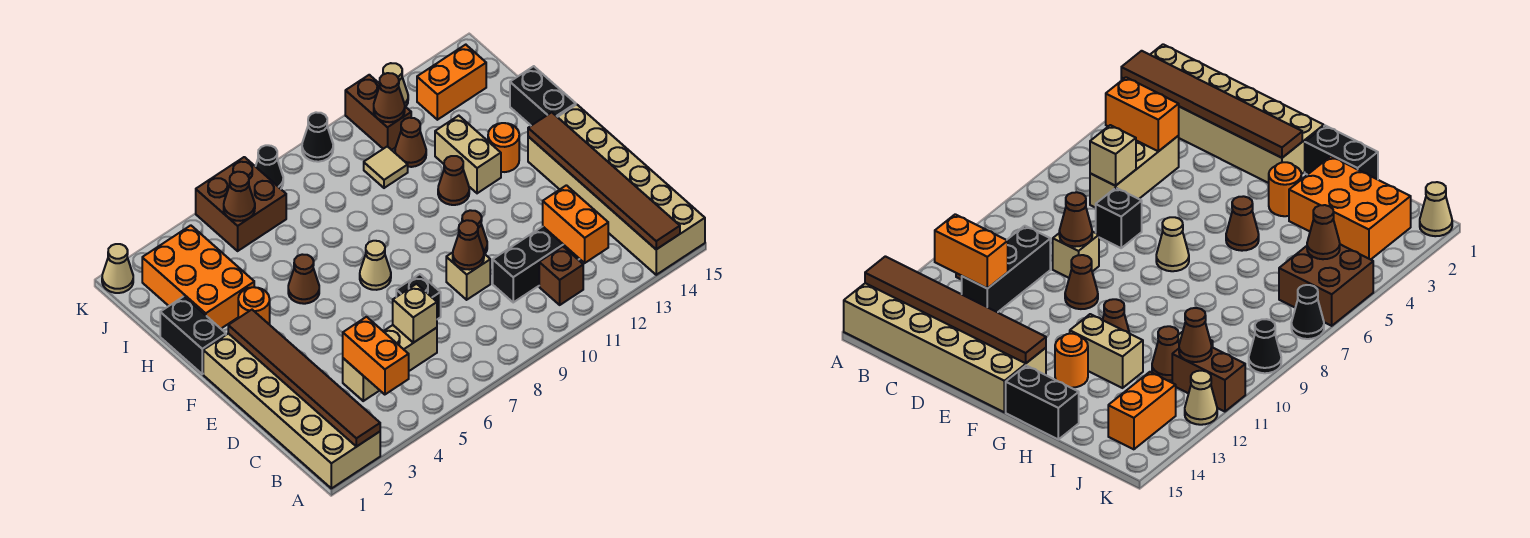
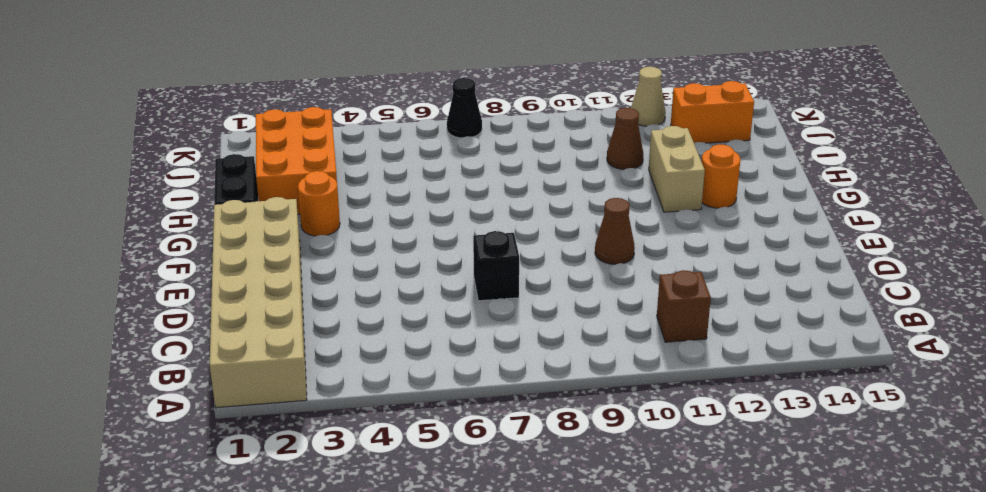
none -> tan brick A14:F15 level 1
none -> tan brick C4:C6 level 1
none -> black brick C10:C12 level 1
none -> tan brick D9 level 1

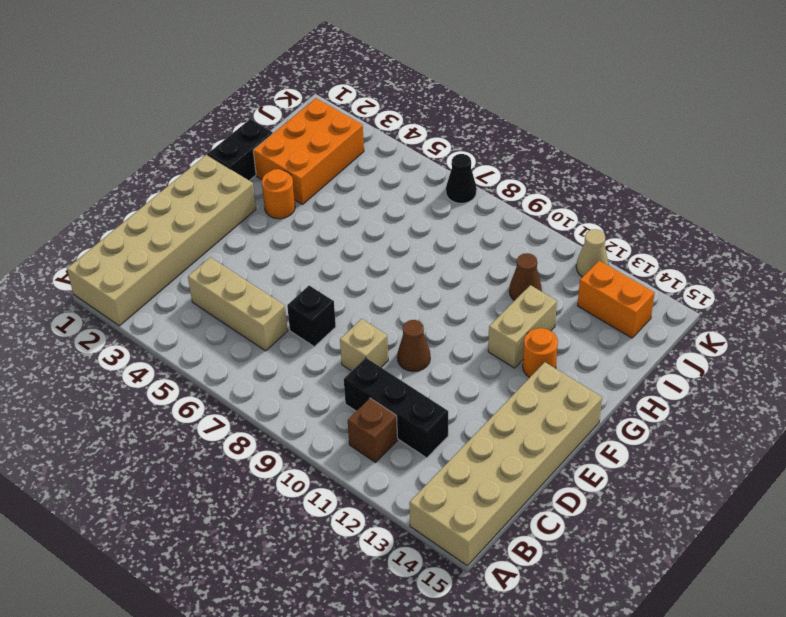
none -> tan cone F7 level 1
none -> brown cone G5 level 1
none -> brown cone G11 level 1
none -> black brick G15:H15 level 1

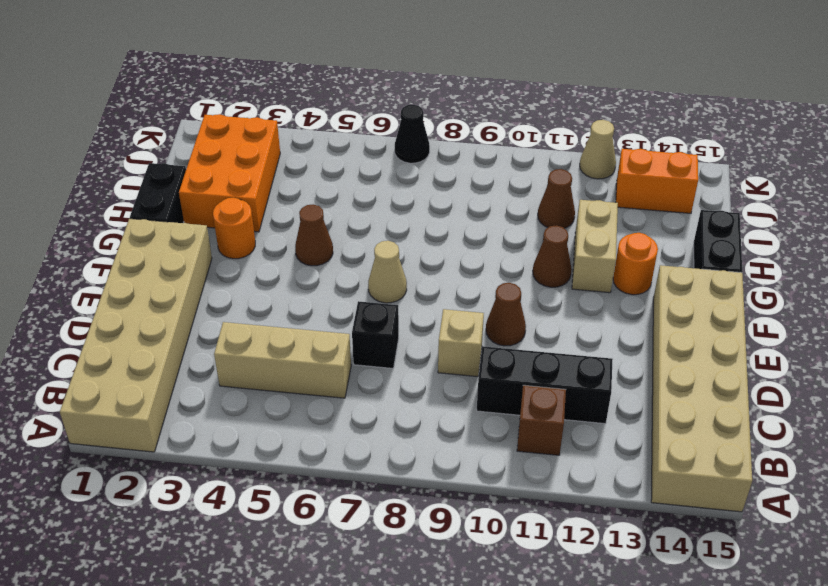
none -> tan tile I10 level 1
none -> brown brick J5:K6 level 1
none -> brown brick J11:K11 level 1
none -> tan cone K1 level 1

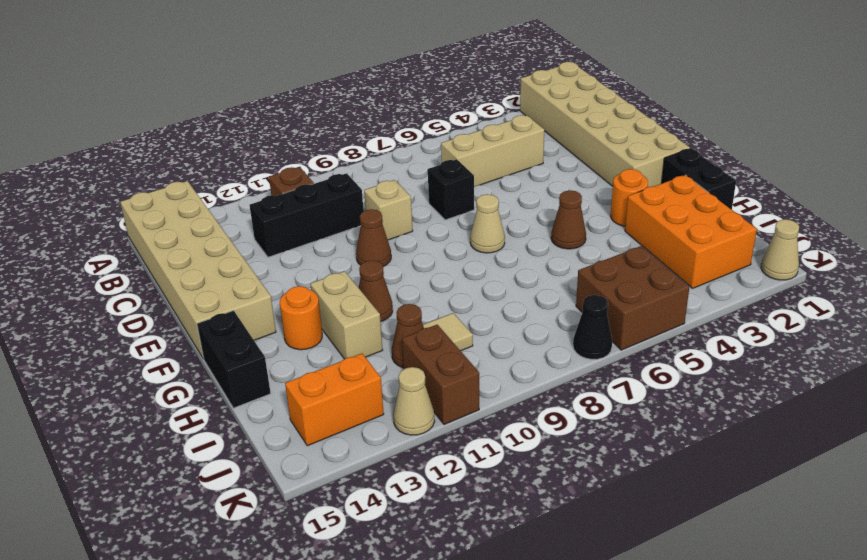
none -> black cone K9 level 1
none -> brown tile A2:F2 level 2
none -> brown tile A14:F14 level 2
none -> orange brick B4:C4 level 2

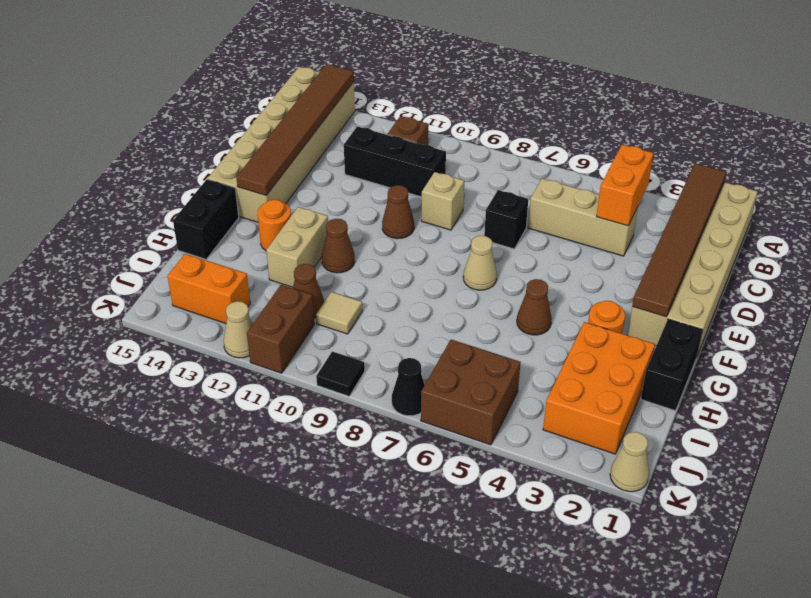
black tile K9 level 1 -> black cone K9 level 1
none -> orange brick B12:C12 level 2
none -> tan brick C6 level 2
none -> brown cone D9 level 2
none -> brown cone J5 level 2

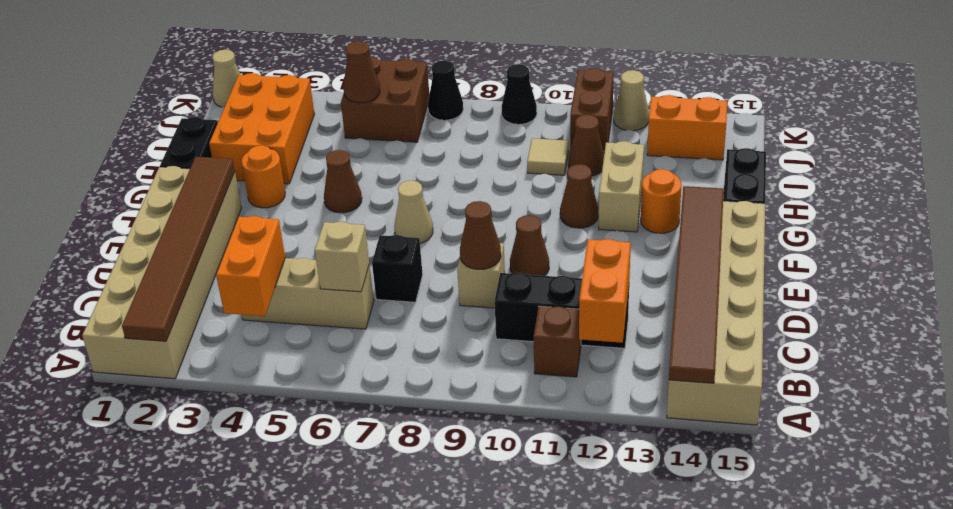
none -> brown cone J11 level 2

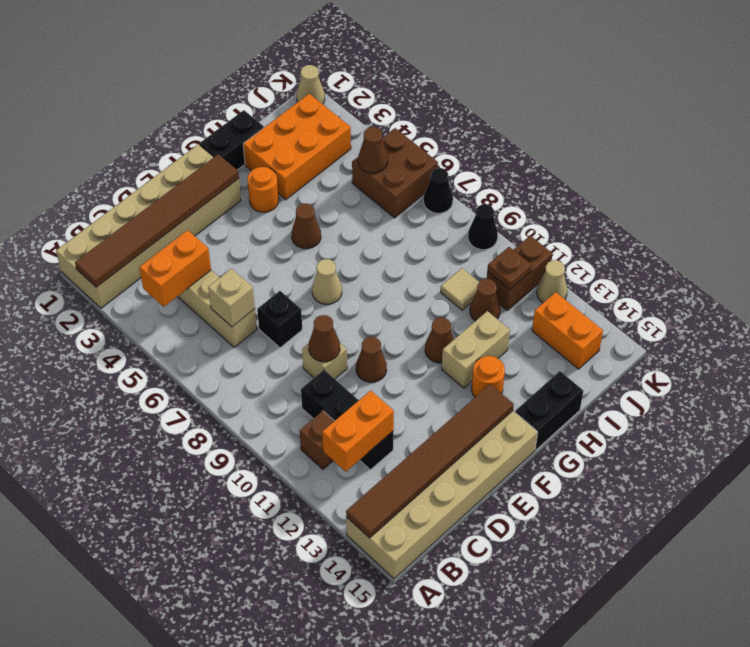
brown plate J11 level 2 -> brown cone J11 level 2

